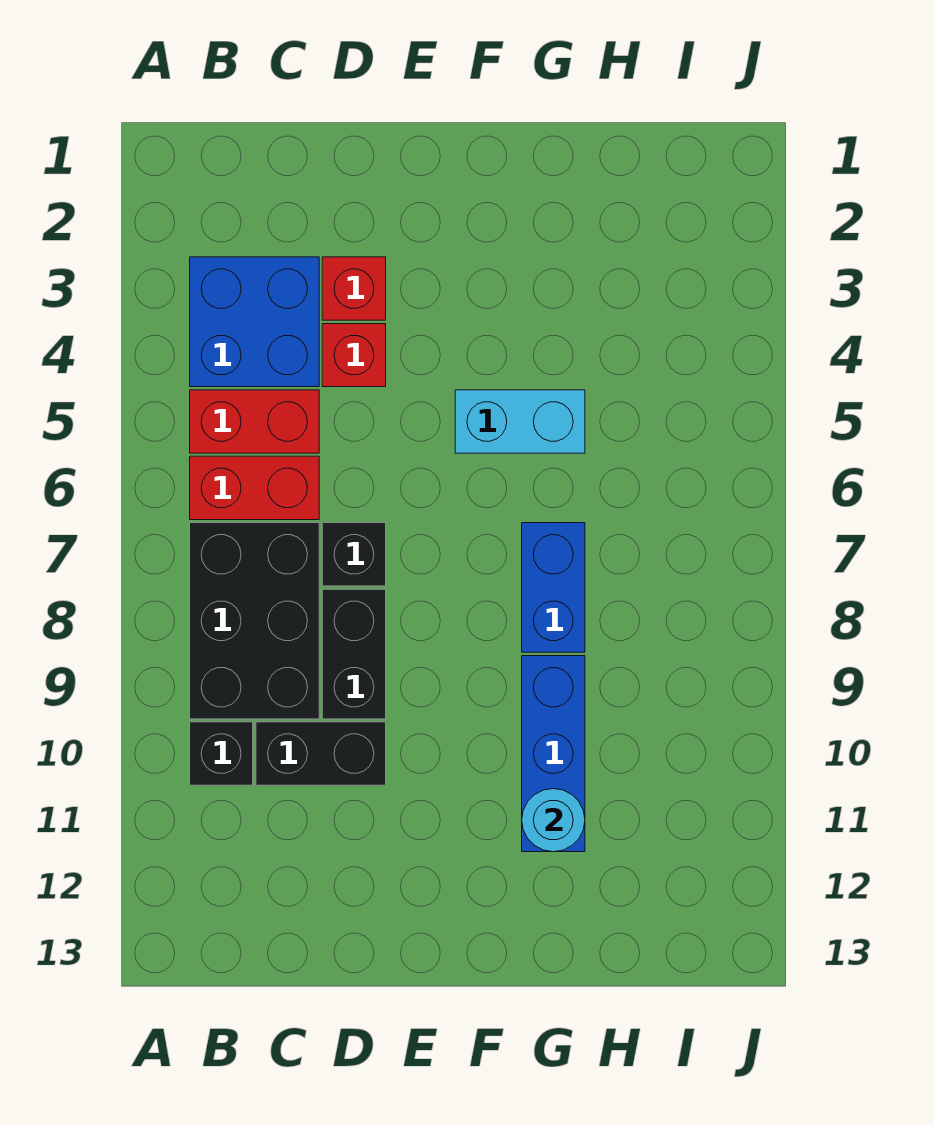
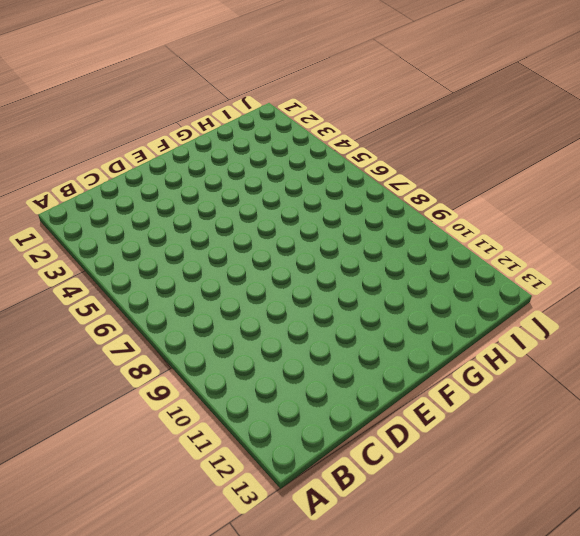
none -> blue brick B3:C4 level 1
none -> red brick B5:C5 level 1
none -> red brick B6:C6 level 1

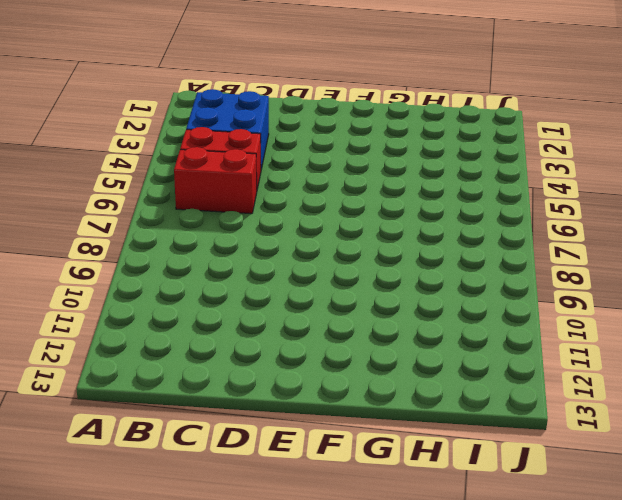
none -> black brick B7:C9 level 1
none -> black brick B10 level 1
none -> black brick C10:D10 level 1

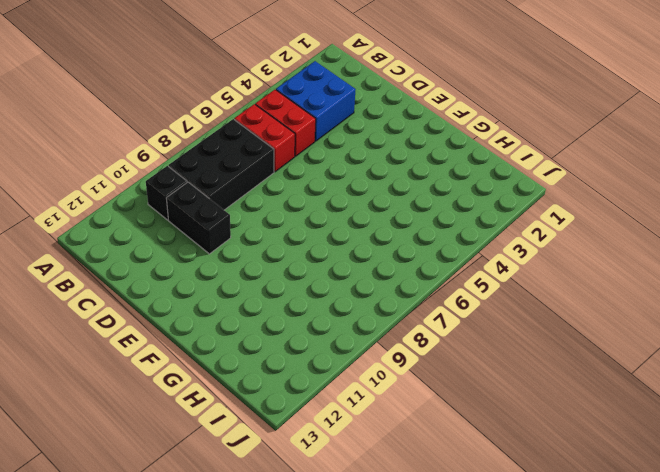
none -> red brick D3 level 1
none -> red brick D4 level 1
none -> black brick D7 level 1

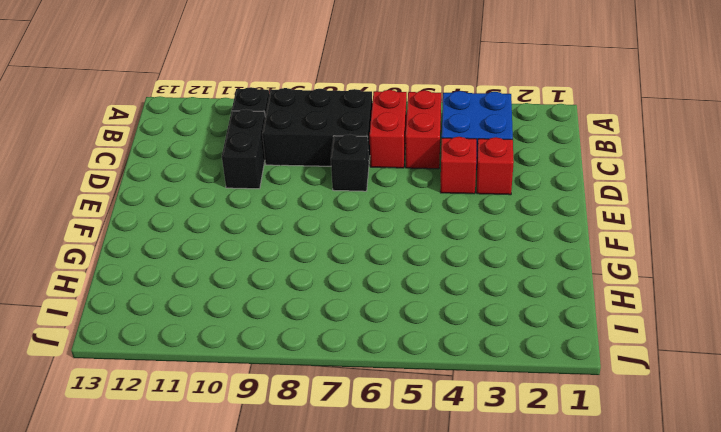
none -> black brick D8:D9 level 1
none -> cyan brick F5:G5 level 1
none -> blue brick G7:G8 level 1

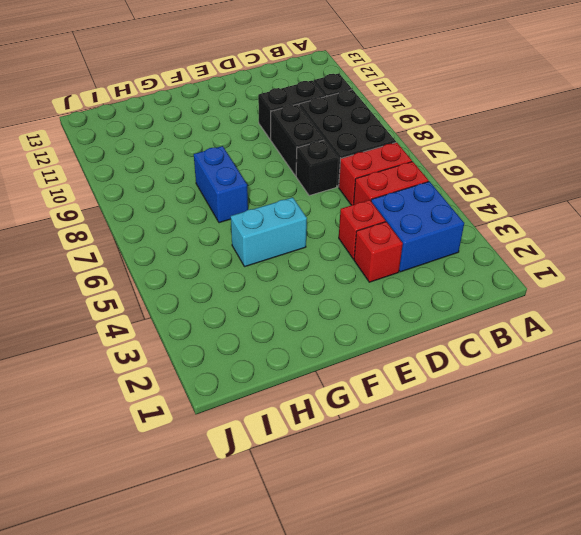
none -> blue brick G9:G11 level 1
none -> cyan round brick G11 level 2

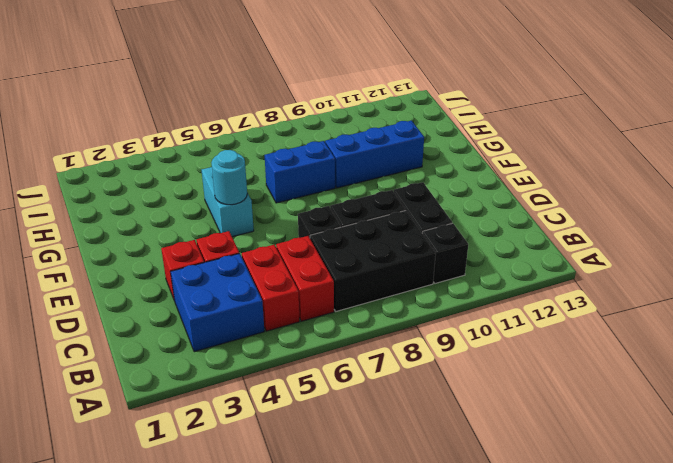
cyan round brick F5 level 2 -> cyan round brick G11 level 2

